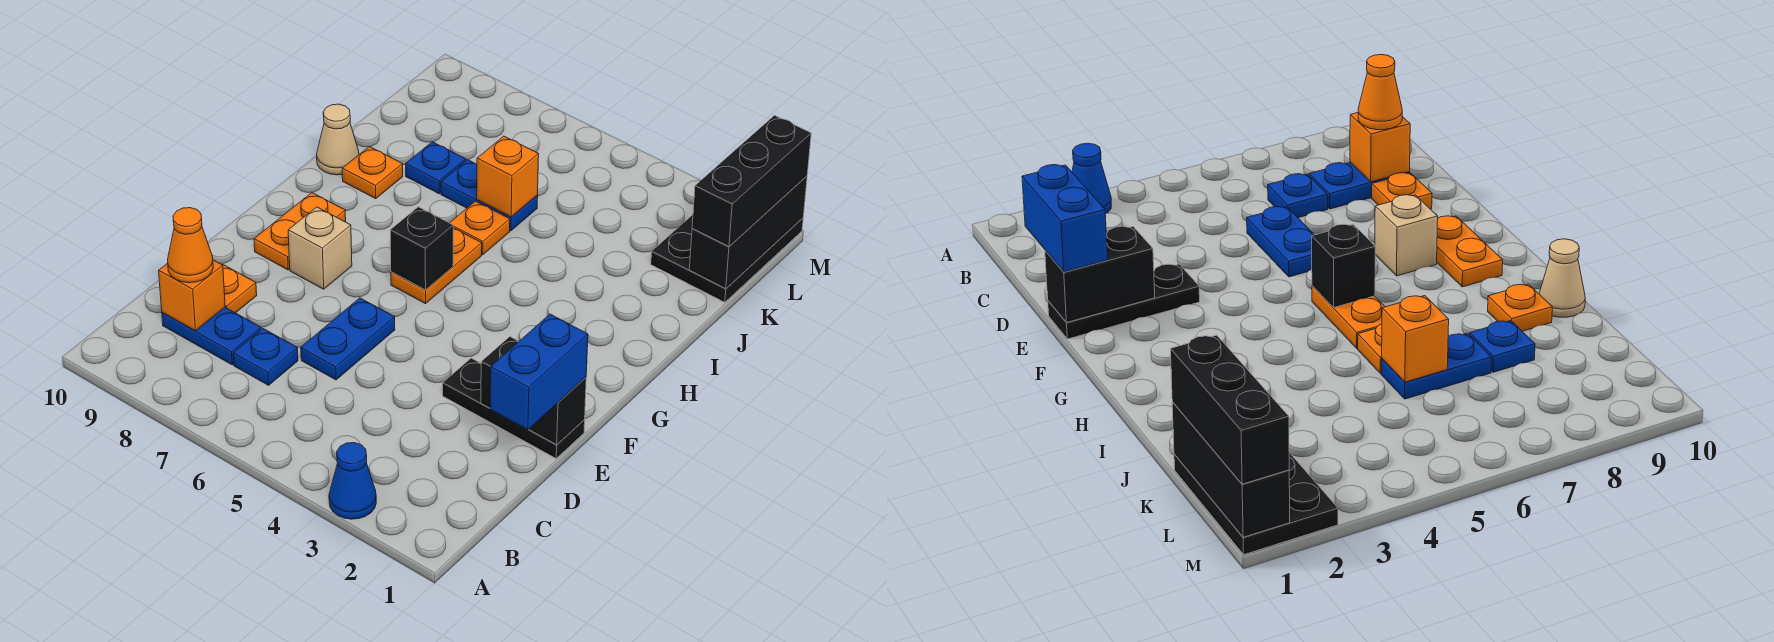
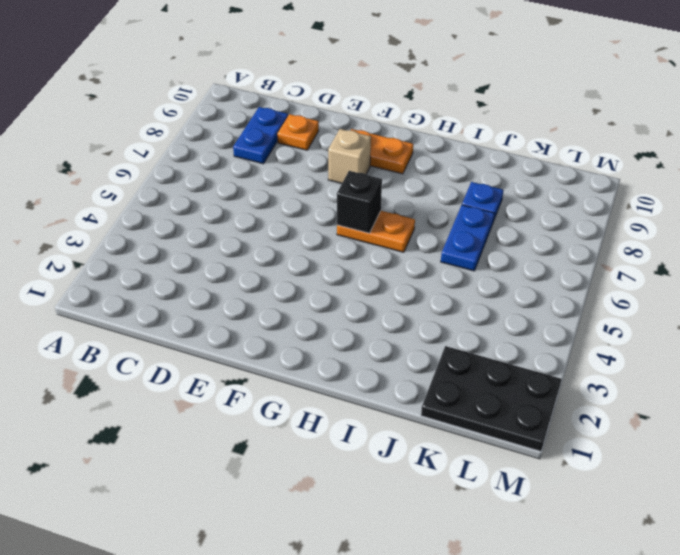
none -> blue cone A3 level 1
none -> blue plate C7 level 1
none -> blue plate D6:E6 level 1

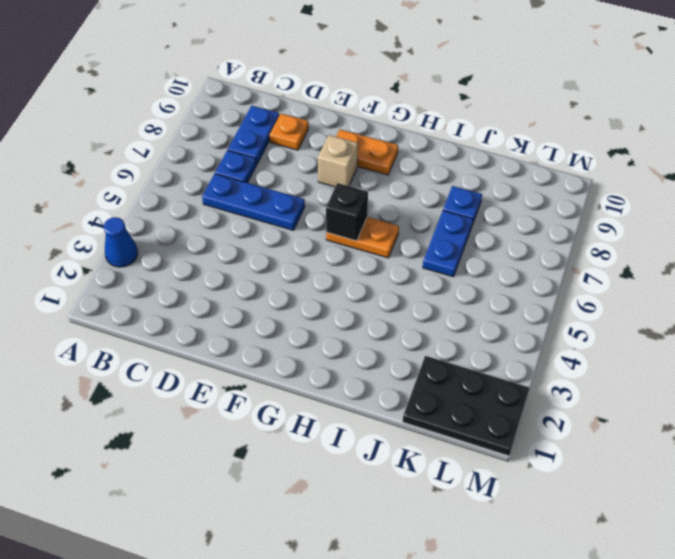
blue plate C6:E6 level 1 -> blue plate D6:E6 level 1
none -> black plate E1:E3 level 1
none -> orange plate I6 level 1
none -> orange plate I9 level 1

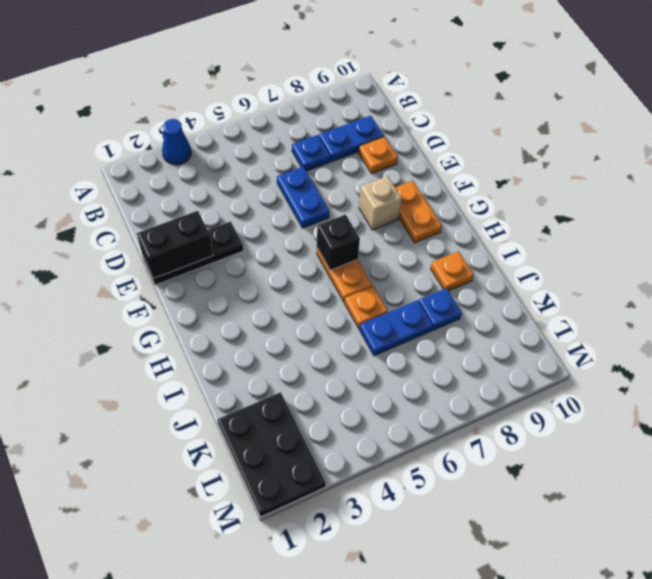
none -> tan cone I10 level 1
none -> orange brick C9 level 2
none -> orange brick J6 level 2

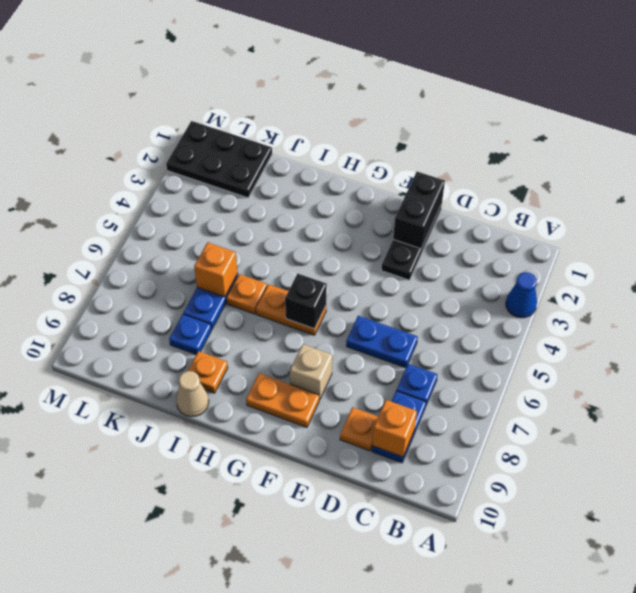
none -> black brick K1:M1 level 2
none -> orange cone C9 level 3
none -> blue brick D1:E1 level 3

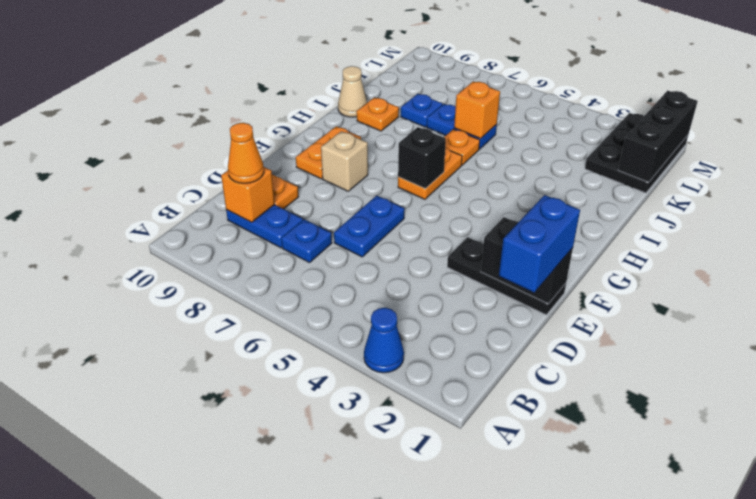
none -> black brick K1:M1 level 3

